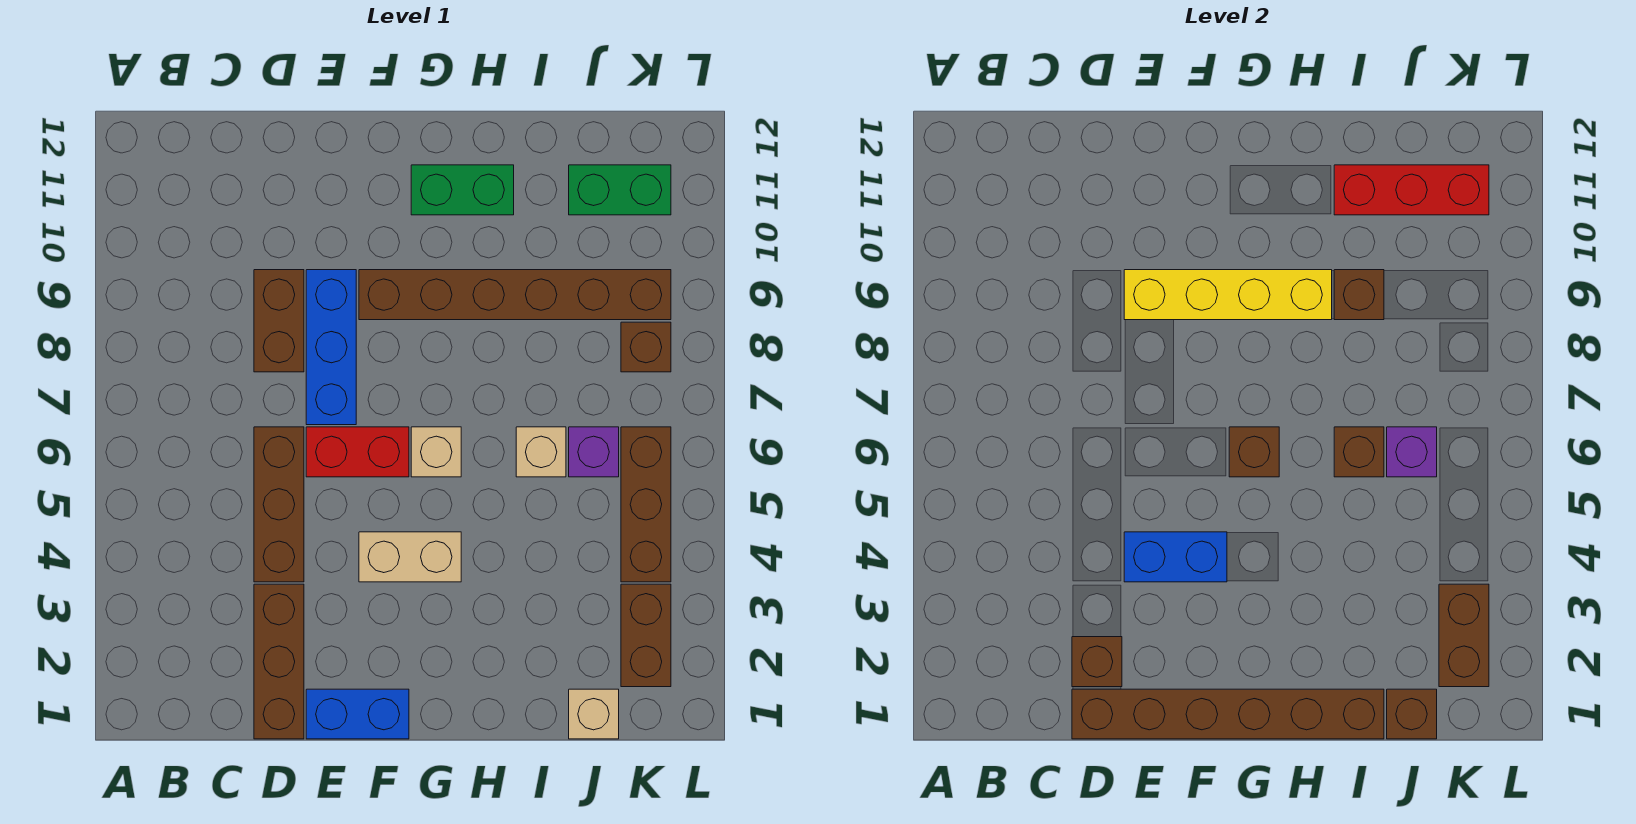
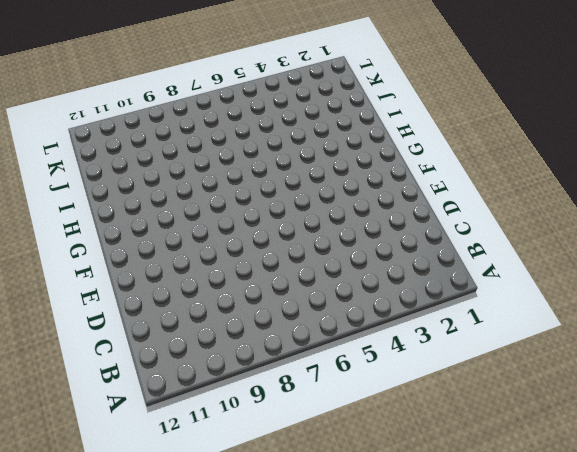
none -> brown brick D1:D3 level 1
none -> brown brick D4:D6 level 1
none -> brown brick D8:D9 level 1

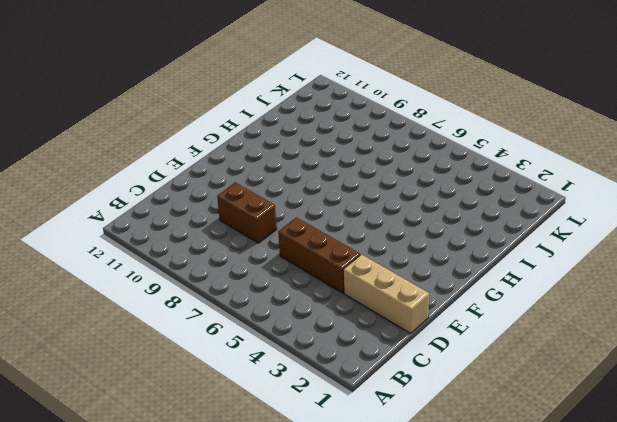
tan brick D1:D3 level 1 -> brown brick D1:D3 level 1
none -> blue brick E1:F1 level 1
none -> red brick E6:F6 level 1
none -> blue brick E7:E9 level 1

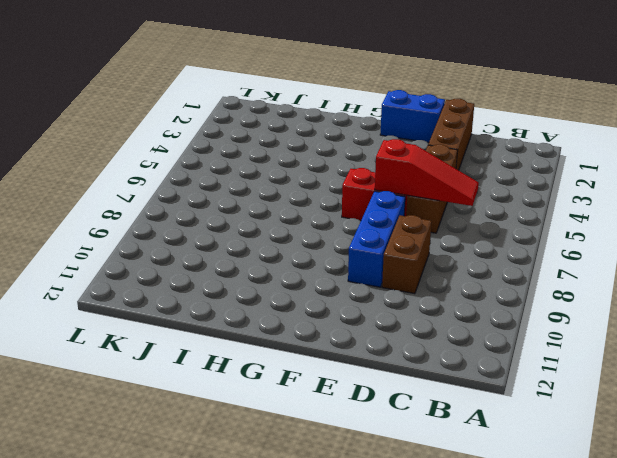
red slope C6:E6 level 2 top E -> none
none -> tan brick F4:G4 level 1
none -> brown brick F9:K9 level 1
none -> tan brick G6 level 1

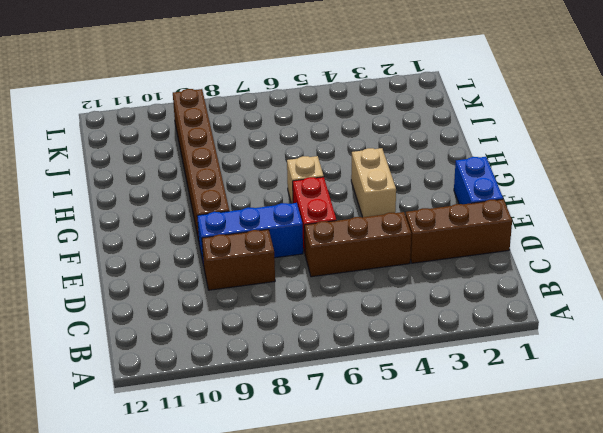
none -> green brick G11:H11 level 1
none -> tan brick I6 level 1
none -> tan brick J1 level 1

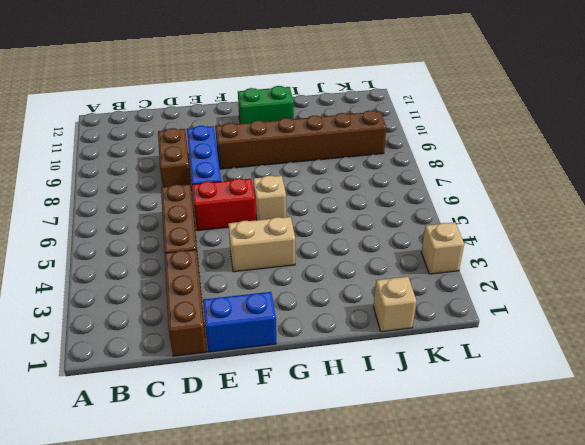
tan brick L3 level 1 -> tan brick I6 level 1
none -> purple brick J6 level 1
none -> green brick J11:K11 level 1
none -> brown brick K2:K3 level 1

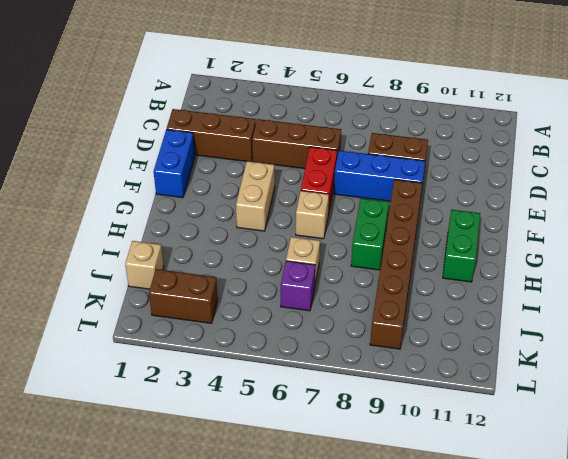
green brick G8:H8 level 1 -> green brick J11:K11 level 1
none -> brown brick K4:K6 level 1
none -> brown brick K8 level 1
none -> brown brick D1:I1 level 2

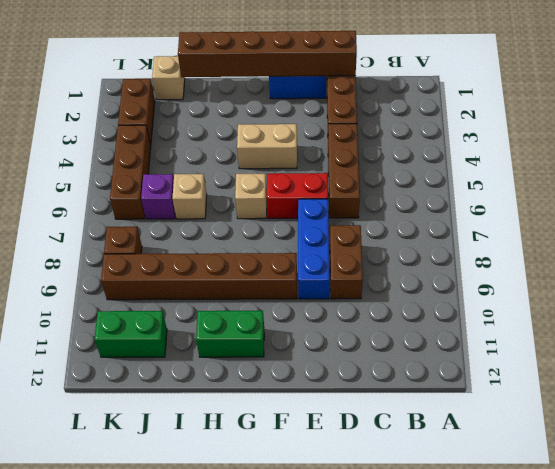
none -> brown brick D2 level 2
none -> blue brick E4:F4 level 2
none -> yellow brick E9:H9 level 2

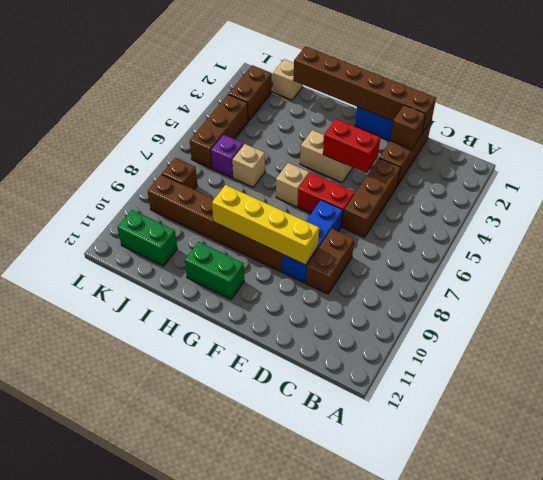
red brick E4:F4 level 2 -> blue brick E4:F4 level 2
none -> brown brick G6 level 2
none -> brown brick I6 level 2
none -> brown brick I9 level 2

